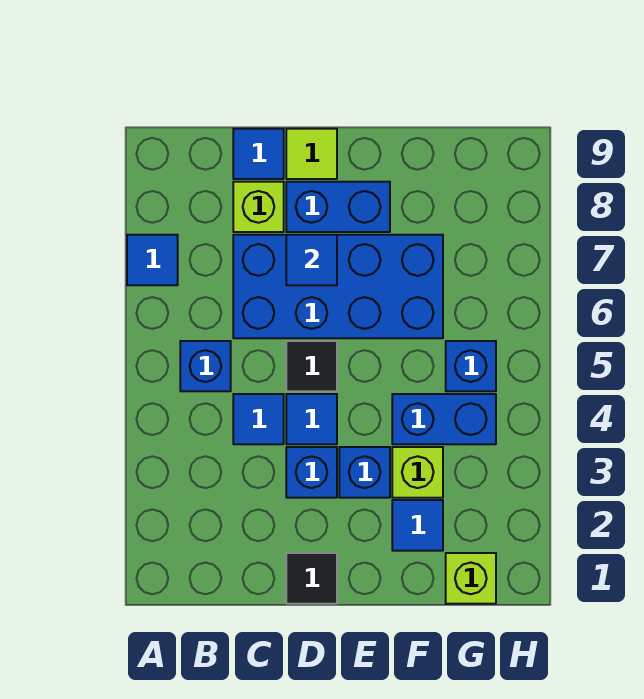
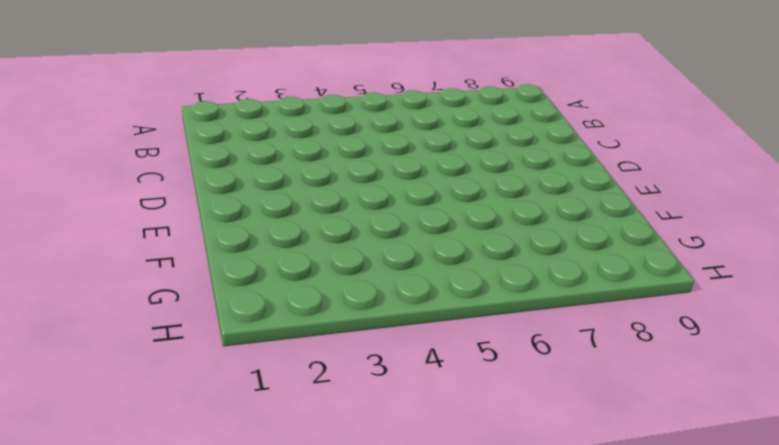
none -> blue tile A7 level 1
none -> blue brick B5 level 1
none -> blue tile C4 level 1

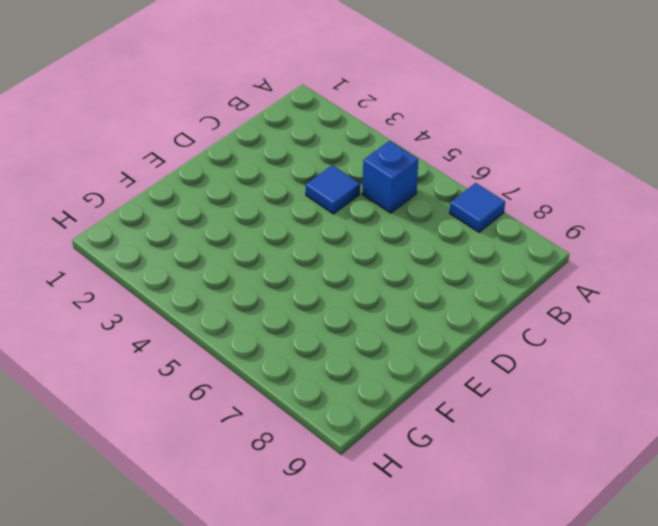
none -> blue brick C6:F7 level 1
none -> lime brick C8 level 1
none -> blue tile C9 level 1

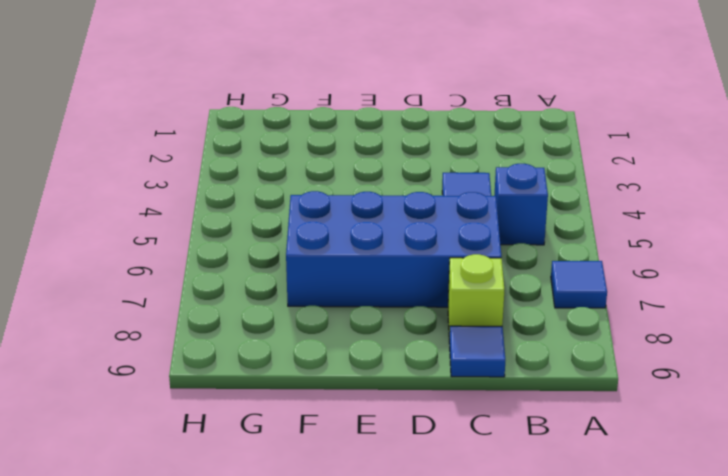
none -> black tile D1 level 1
none -> blue brick D3 level 1
none -> blue tile D4 level 1

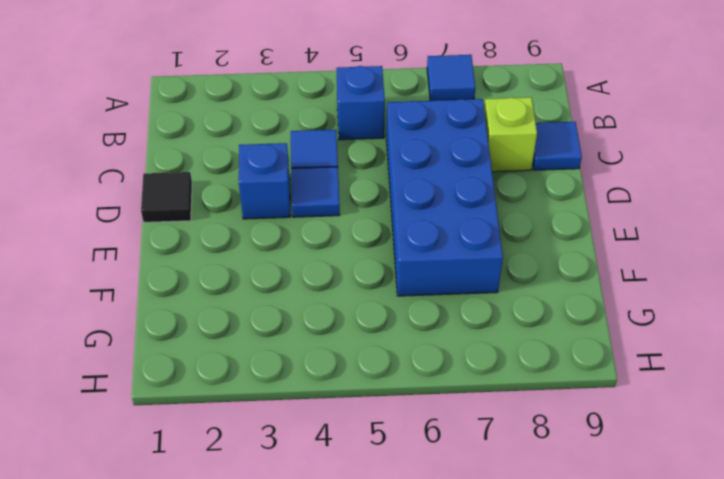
none -> black tile D5 level 1
none -> blue brick D8:E8 level 1
none -> lime tile D9 level 1

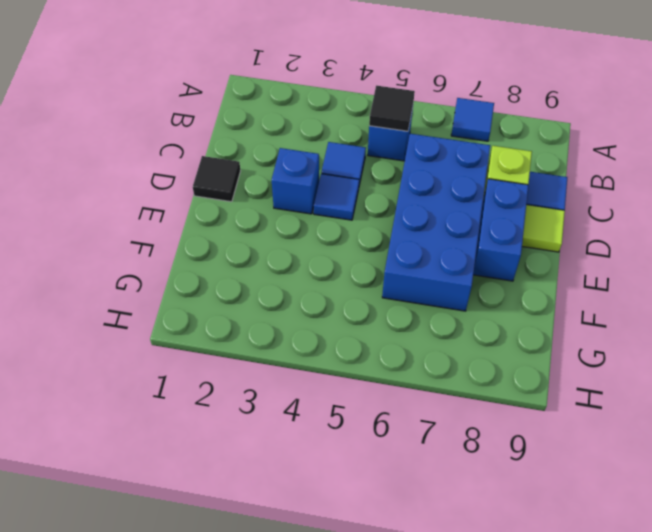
black tile B5 level 2 -> black tile D5 level 1
none -> blue brick E3 level 1
none -> blue tile F2 level 1
none -> lime brick F3 level 1

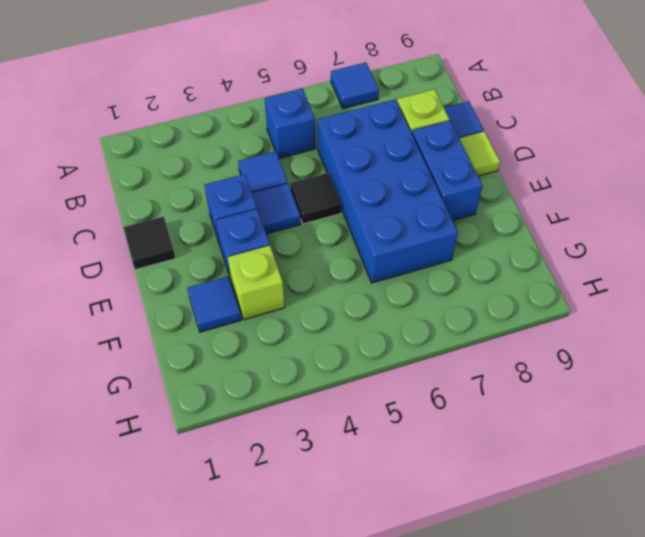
none -> blue brick F4:G4 level 1
none -> lime brick G1 level 1
none -> blue brick G5 level 1

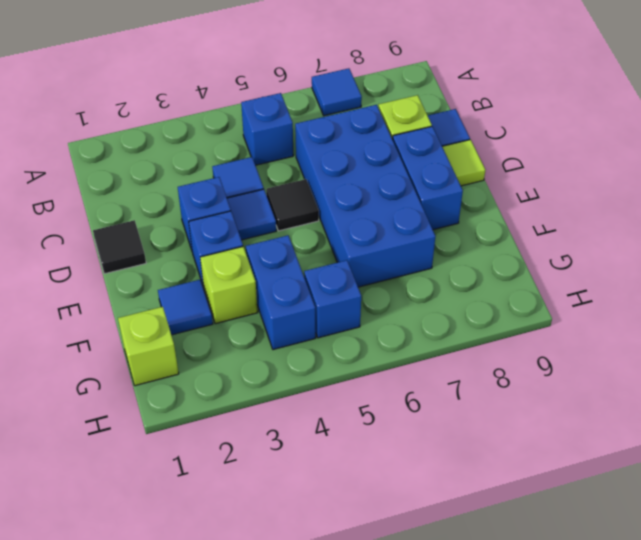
none -> blue tile D7 level 2

